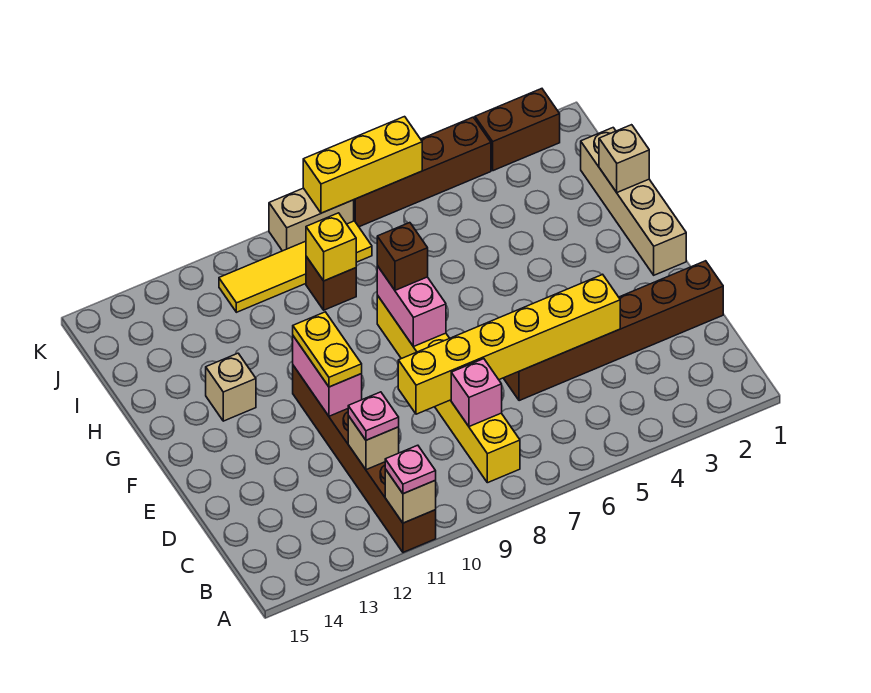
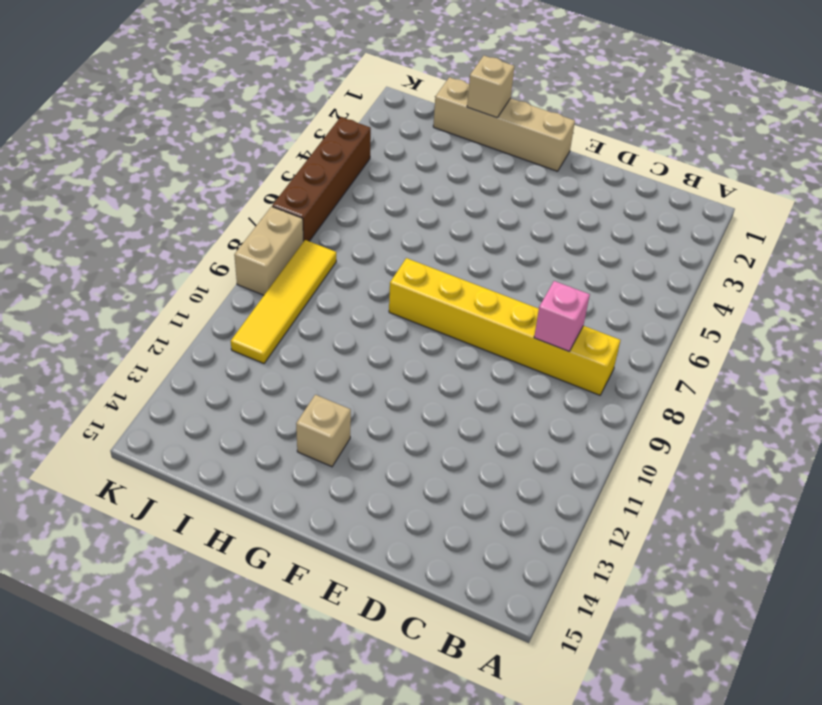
none -> brown brick A11:F11 level 1
none -> brown brick D1:D6 level 1
none -> brown brick I9 level 1

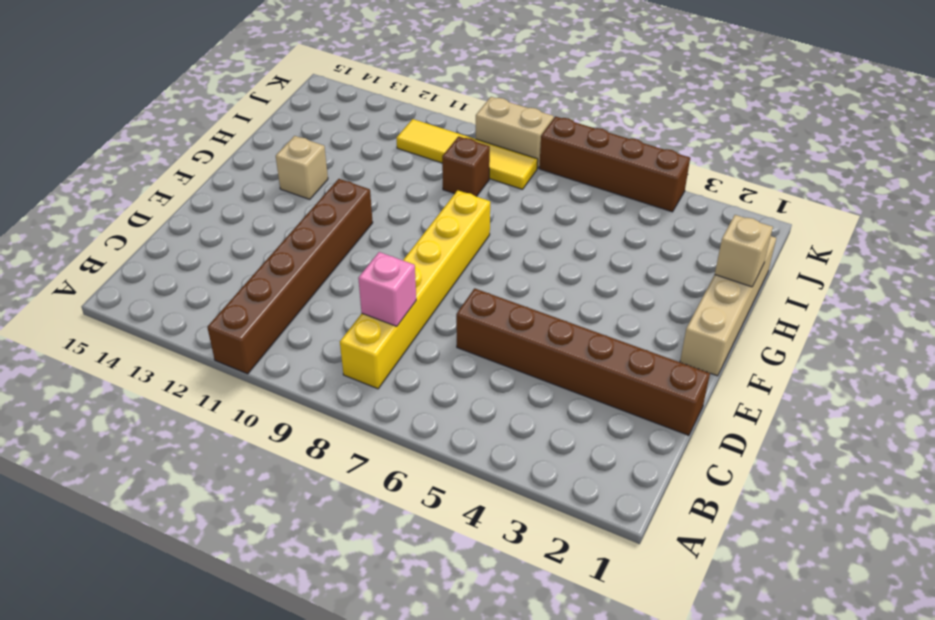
none -> brown brick K2:K3 level 1
none -> tan brick A11 level 2
none -> tan brick C11 level 2

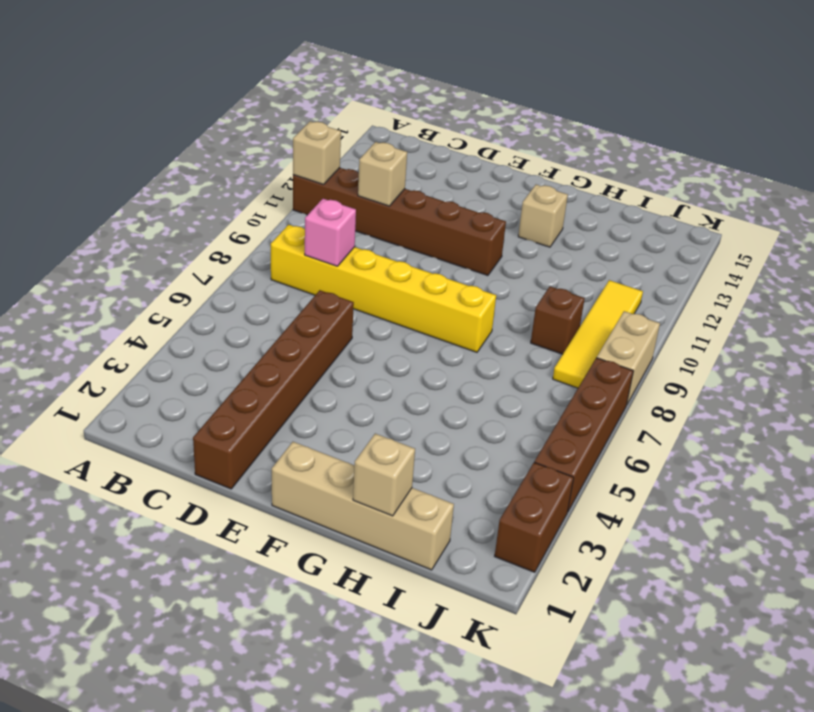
none -> yellow brick D4:D9 level 2
none -> pink brick E11:F11 level 2
none -> pink brick F8:G8 level 2

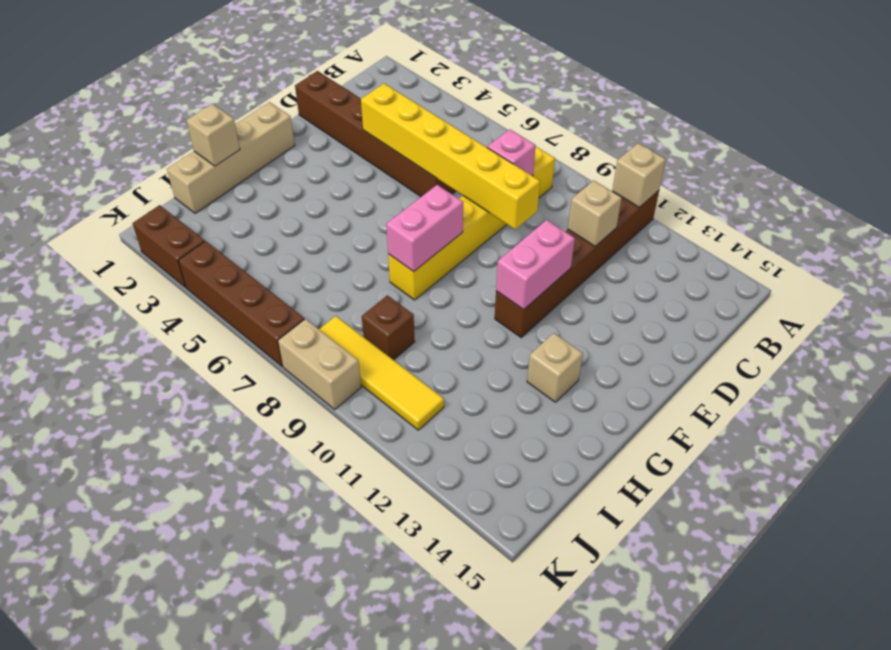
none -> yellow brick I9 level 2
none -> yellow brick K6:K8 level 2
none -> pink plate A11 level 3

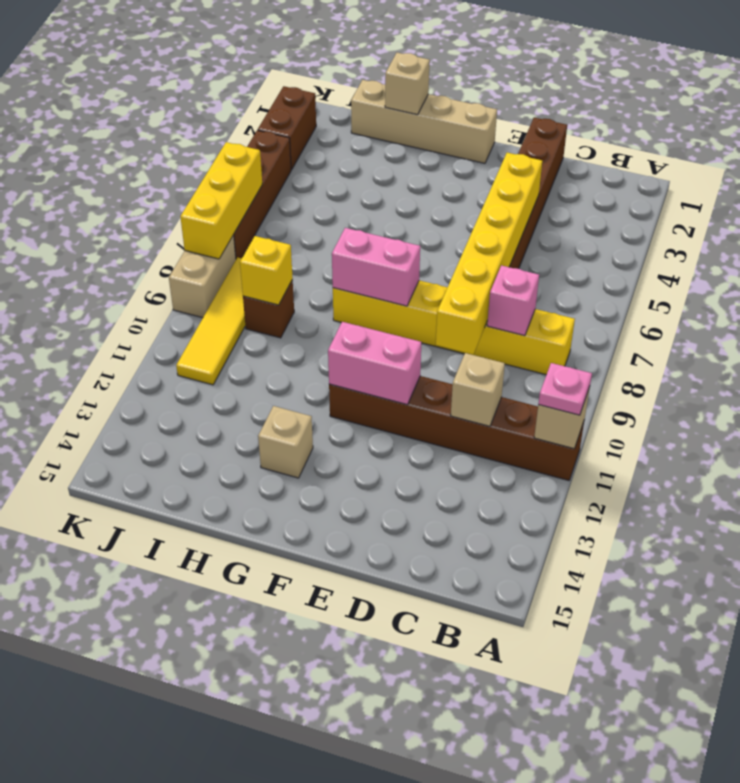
none -> pink plate C11 level 3
none -> yellow plate E11:F11 level 3
none -> brown brick G8 level 3

